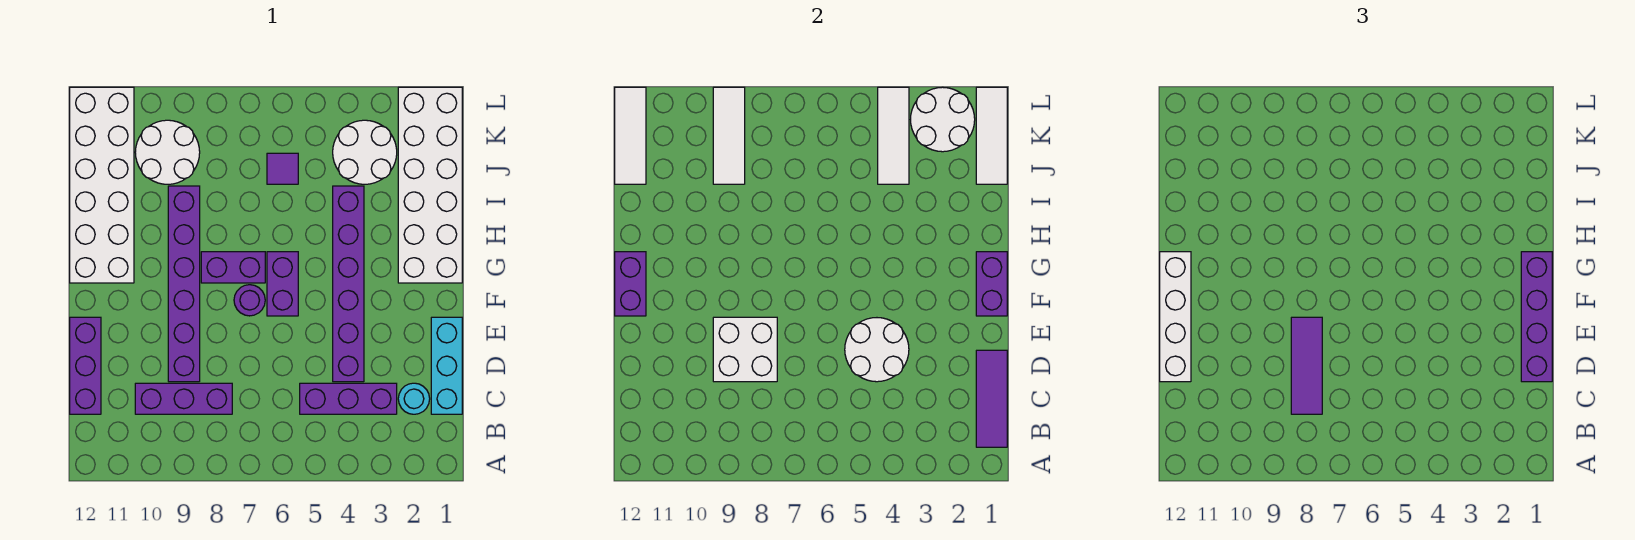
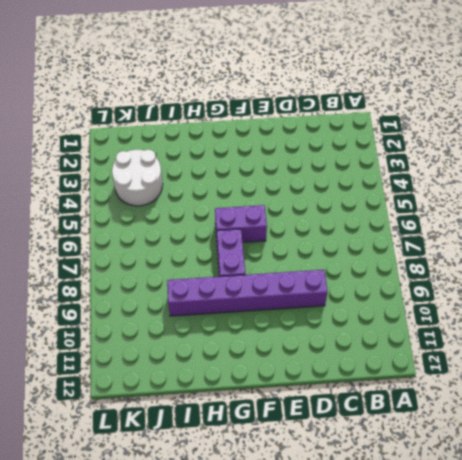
none -> cyan brick C1:E1 level 1
none -> cyan round brick C2 level 1
none -> purple brick C3:C5 level 1

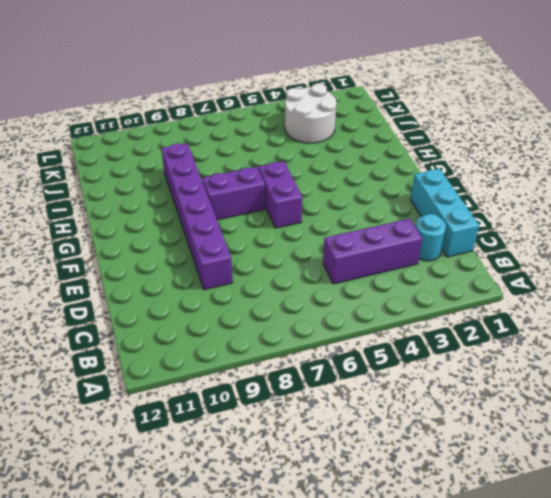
none -> purple brick C8:C10 level 1
none -> purple brick C12:E12 level 1
none -> purple brick D4:I4 level 1

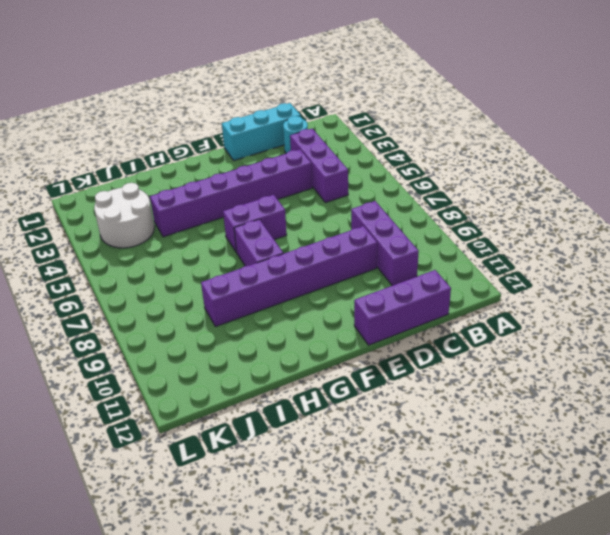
none -> purple round brick F7 level 1
none -> white brick G1:L2 level 1
none -> white brick G11:L12 level 1

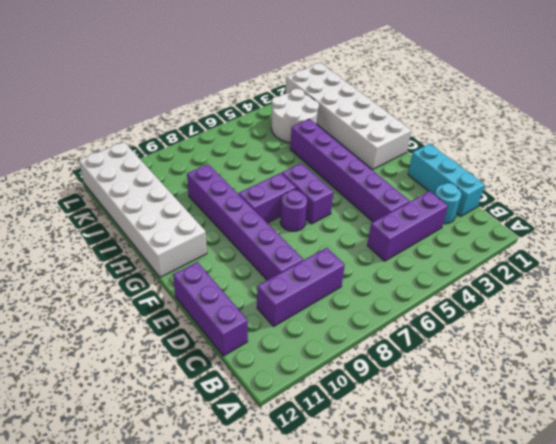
none -> purple tile J6 level 1
none -> white round brick J9:K10 level 1
none -> purple tile B1:D1 level 2

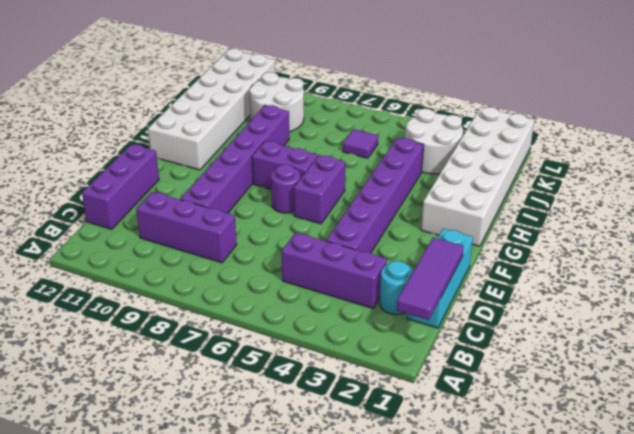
none -> white round brick D4:E5 level 2
none -> white brick D8:E9 level 2
none -> purple brick F1:G1 level 2

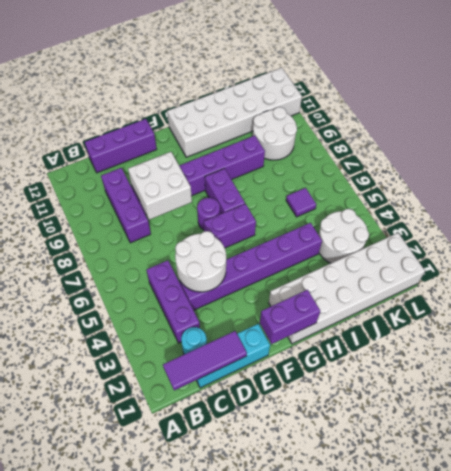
none -> purple brick F12:G12 level 2
none -> white tile J1:L1 level 2
none -> white tile J4:L4 level 2

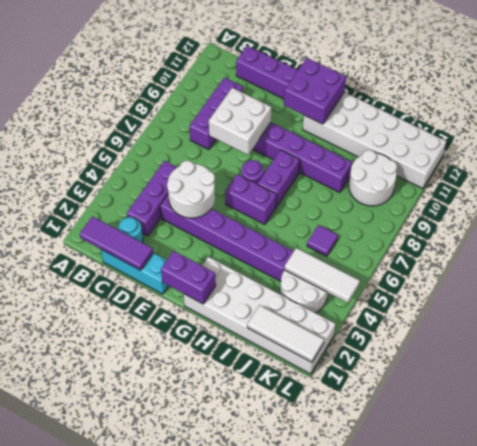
purple brick F11:G12 level 2 -> purple brick F12:G12 level 2
none -> white tile J9:L9 level 2
none -> white tile J12:L12 level 2
none -> white round brick K2:L3 level 2

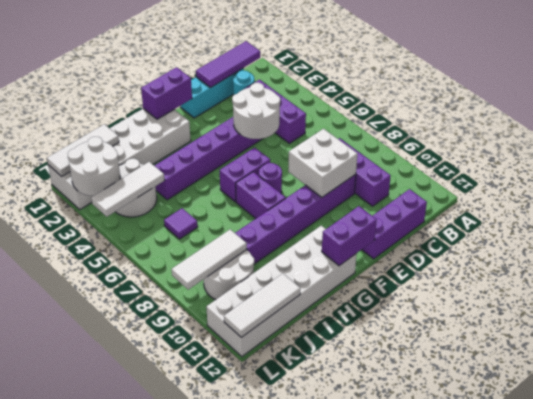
none -> purple tile C8:E8 level 3
none -> purple brick D1:G1 level 3
none -> white brick D12:G12 level 3

